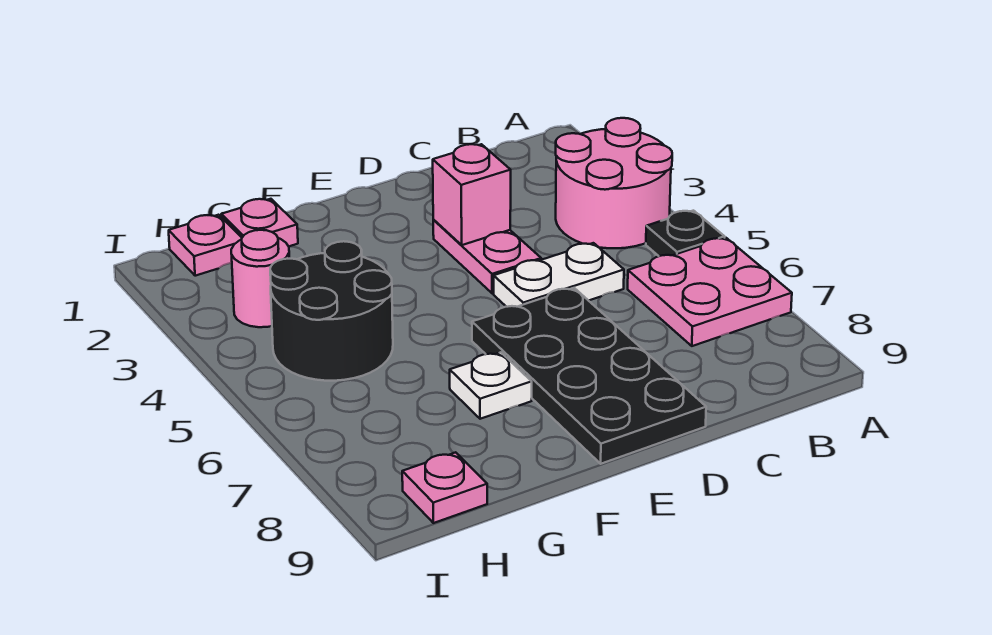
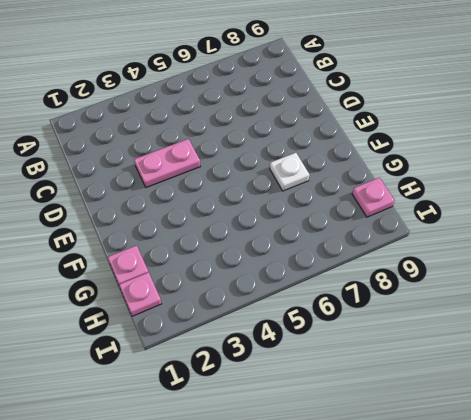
none -> pink round brick A3:B4 level 1
none -> black plate A5 level 1
none -> pink plate A6:B7 level 1

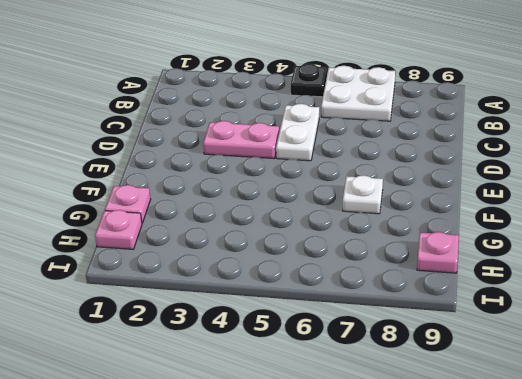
white plate A6:B7 level 1 -> pink plate A6:B7 level 1
none -> pink round brick A3:B4 level 1
none -> black plate D6:E9 level 1
none -> black round brick G4:H5 level 1

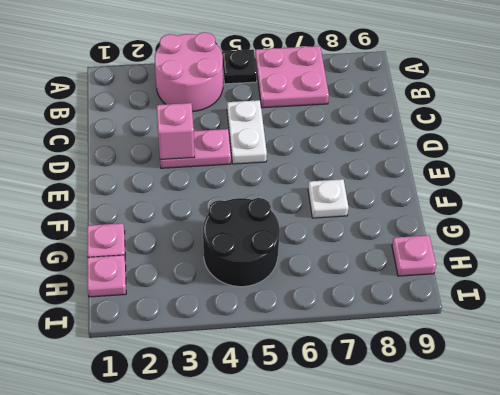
none -> black plate D6:E9 level 1
none -> pink round brick H3 level 1

